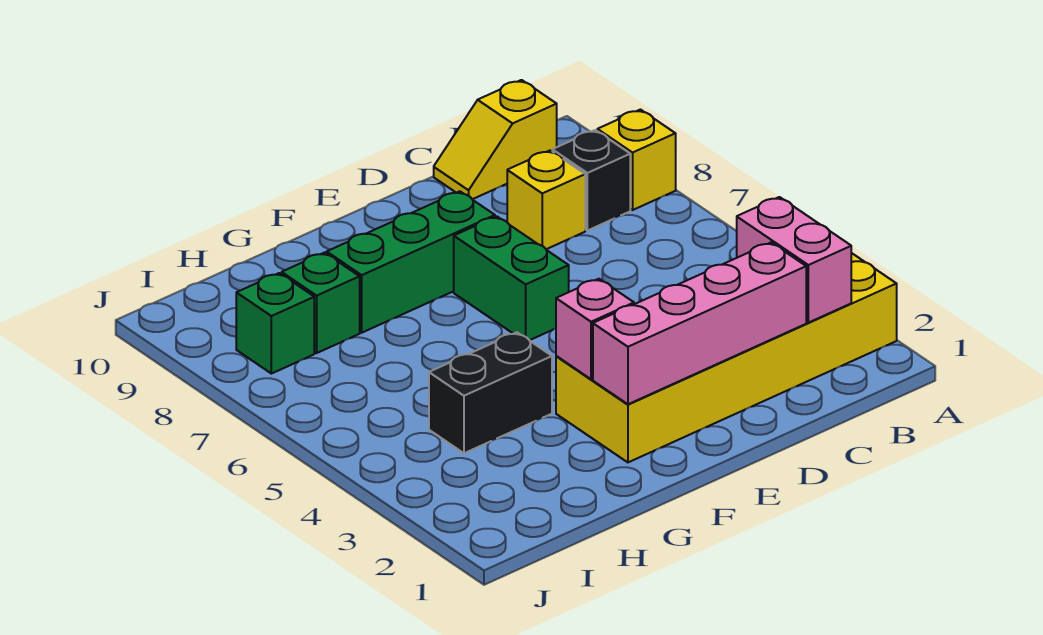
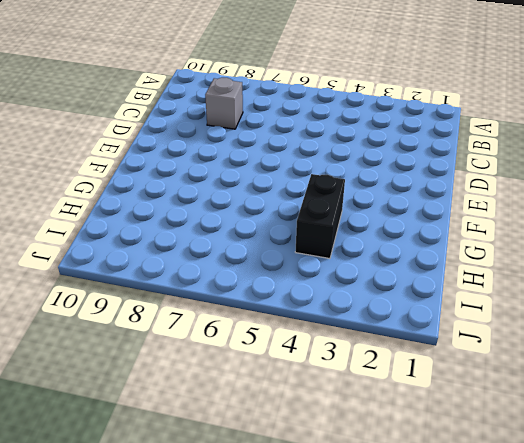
grey brick C8 level 1 -> yellow brick C8 level 1
none -> yellow brick A2:F3 level 1
none -> yellow brick A8 level 1
none -> black brick B8 level 1

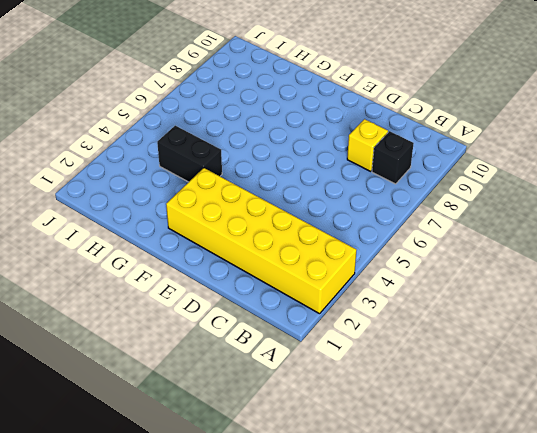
none -> yellow brick A8 level 1
none -> yellow slope B10:C10 level 1 top B
none -> green brick E6:E7 level 1

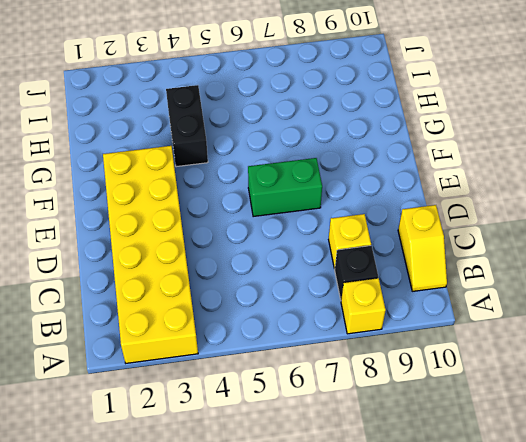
yellow slope B10:C10 level 1 top C -> yellow slope B10:C10 level 1 top B
none -> green brick E8:G8 level 1
none -> green brick H8 level 1
none -> green brick I8 level 1

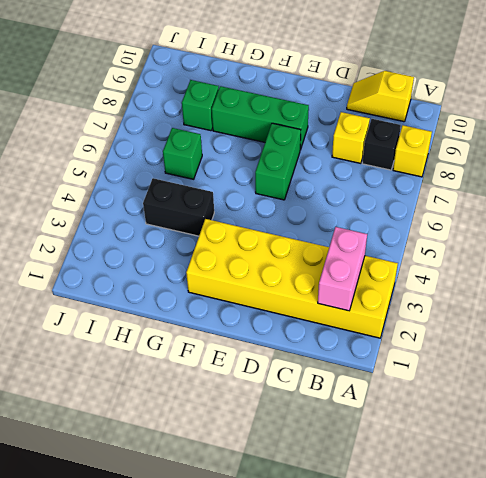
green brick H6 level 1 -> green brick I8 level 1
none -> pink brick C2:F2 level 2
none -> pink brick F3 level 2

